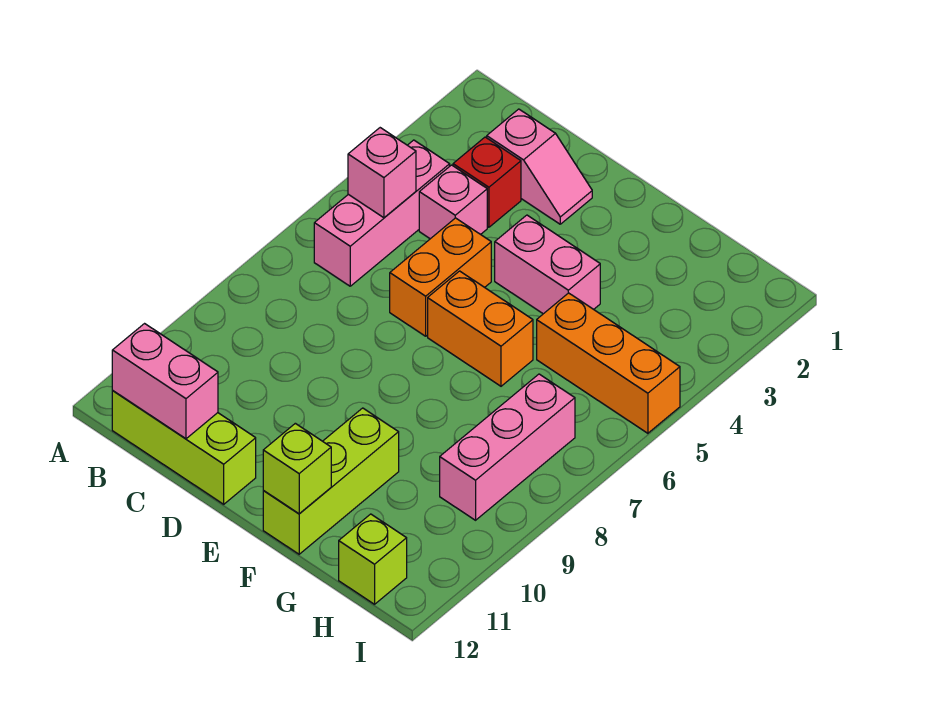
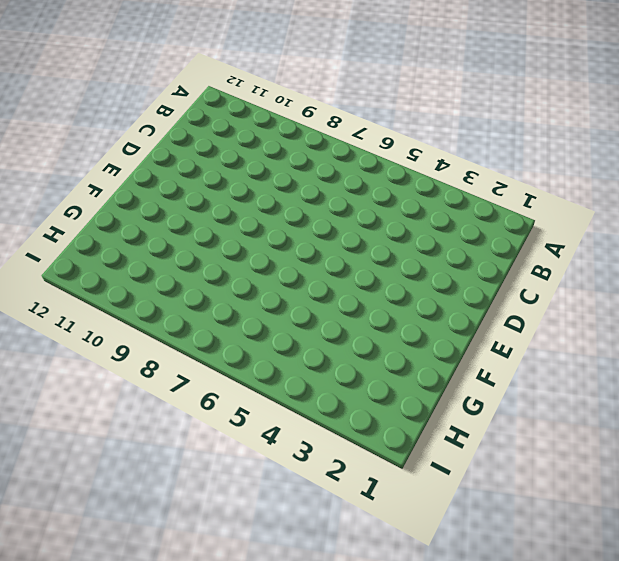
none -> pink brick B4:B6 level 1
none -> lime brick B12:D12 level 1
none -> pink slope C2:D2 level 1 top C

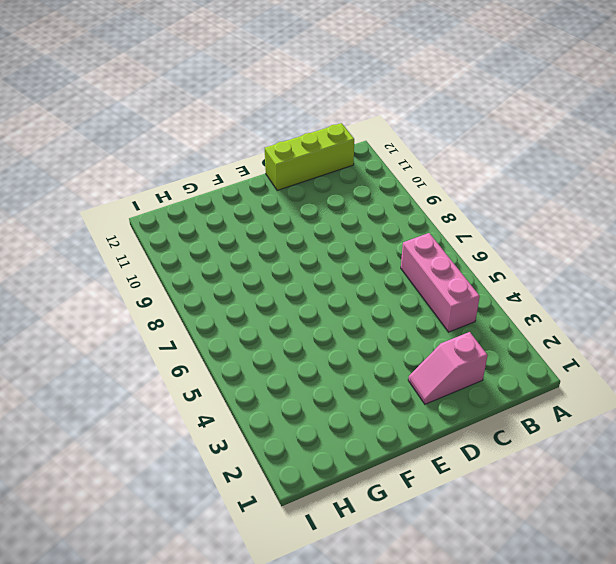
none -> red brick C3 level 1
none -> pink brick C4 level 1
none -> orange brick D5:D6 level 1

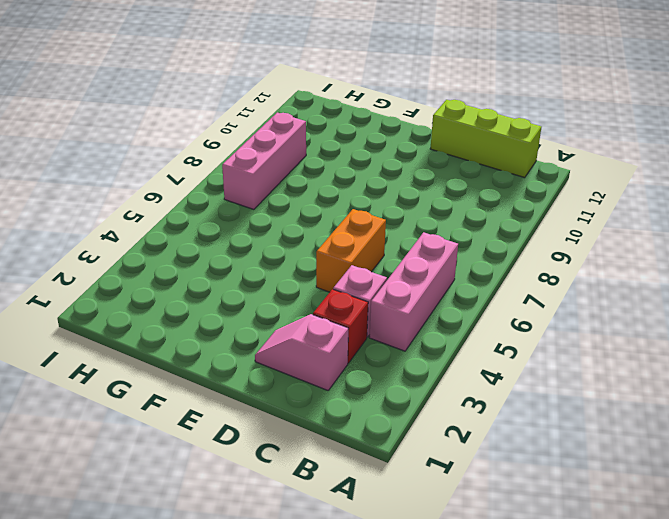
none -> pink brick E4:F4 level 1
none -> orange brick E6:F6 level 1
none -> lime brick F10:F12 level 1

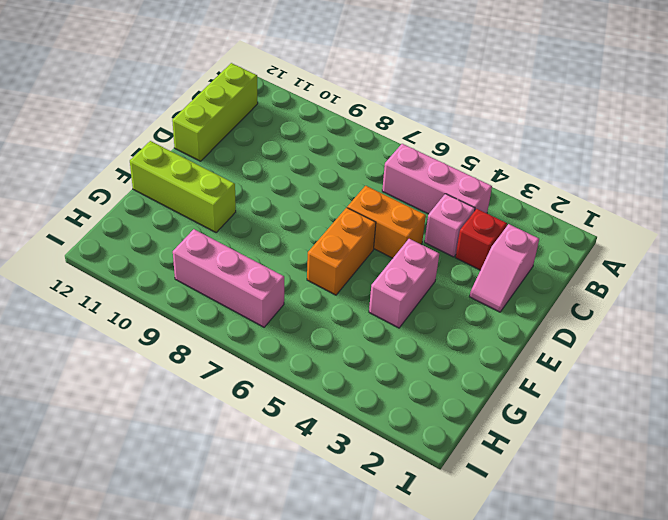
none -> orange brick G5:I5 level 1
none -> lime brick H12 level 1
none -> pink brick B5 level 2

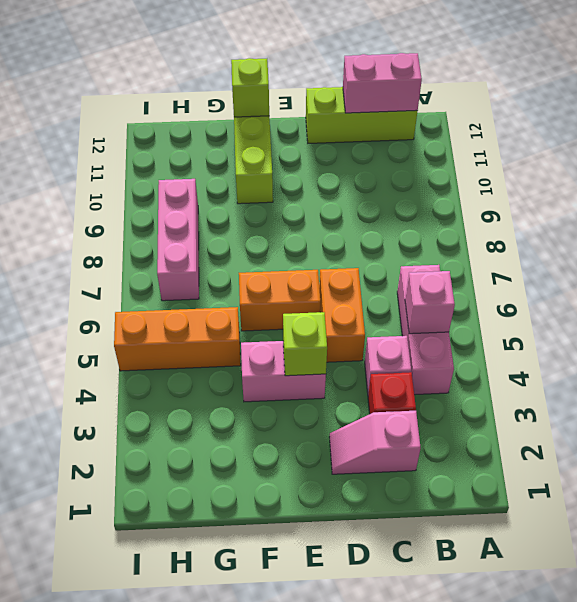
lime brick E4 level 2 -> lime brick H12 level 1

